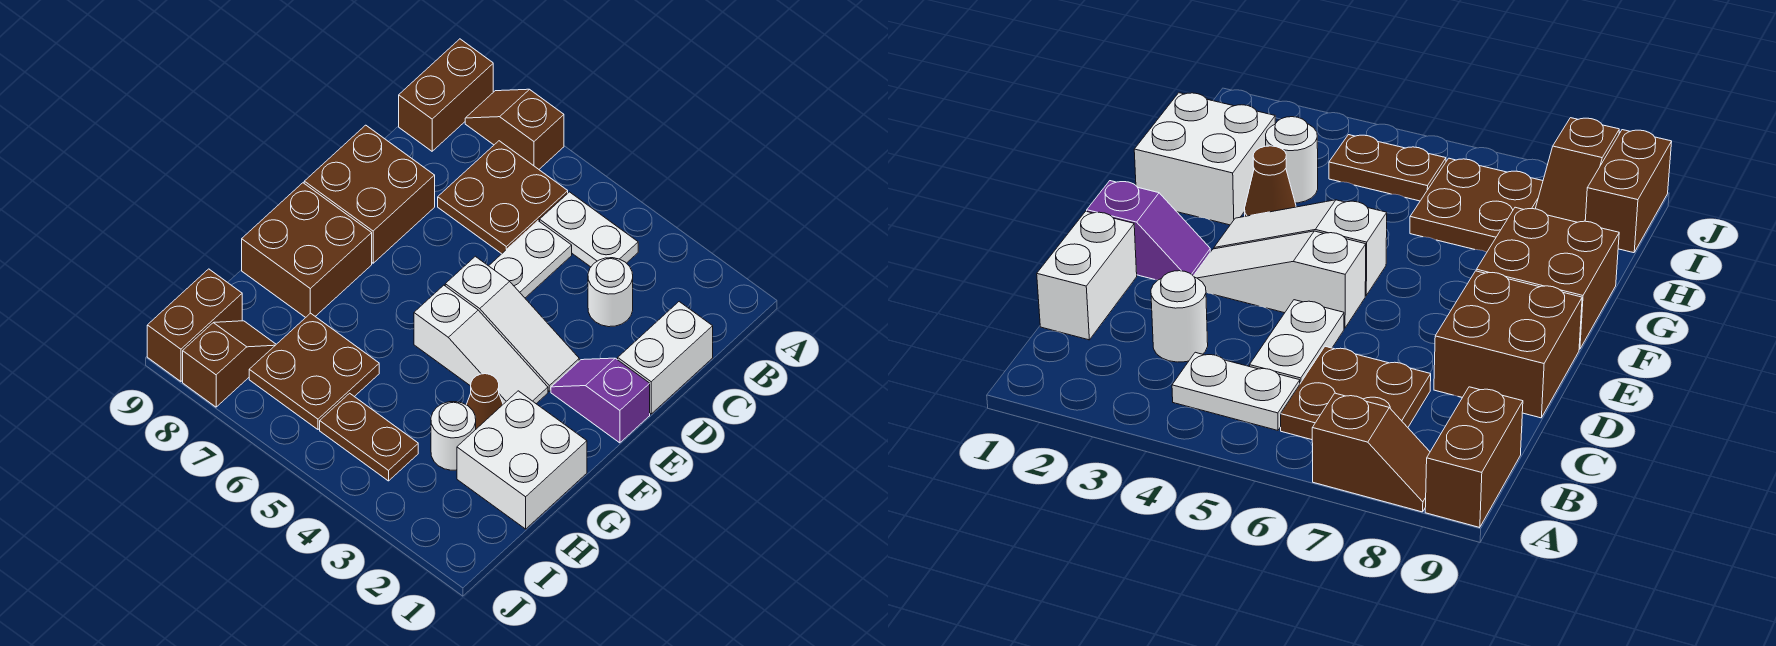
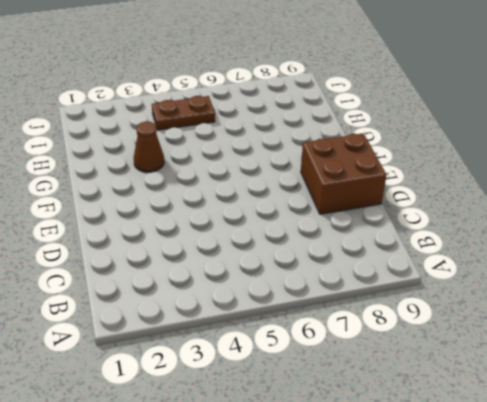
none -> brown slope A7:A8 level 1 top 7
none -> brown brick A9:B9 level 1
none -> white plate B4:B5 level 1

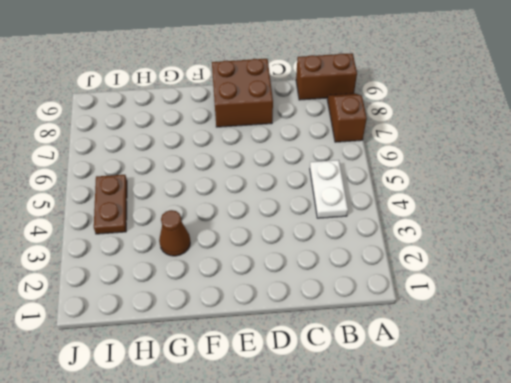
none -> brown plate B6:C7 level 1
none -> white brick C1:D1 level 1
none -> white round brick C3 level 1

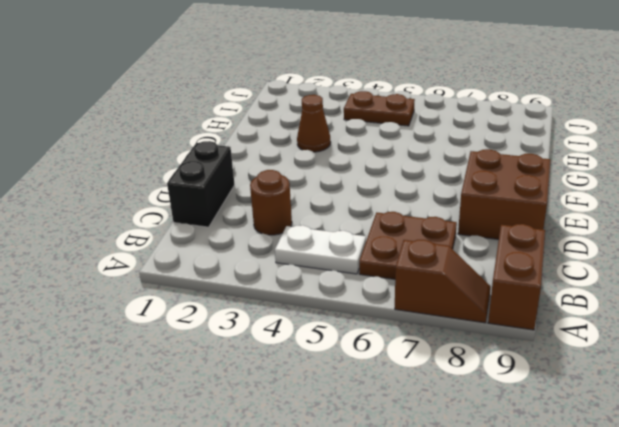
black brick C1:D1 level 1 -> white brick C1:D1 level 1
brown round brick C3 level 1 -> white round brick C3 level 1
none -> white plate C5:D5 level 1
none -> purple slope E1:E2 level 1 top 1
none -> white slope E3:E5 level 1 top 5

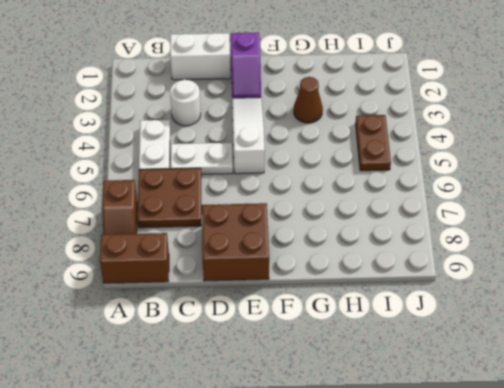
none -> white slope F3:F5 level 1 top 5
none -> brown brick F8:G9 level 1
none -> white brick G1:H2 level 1

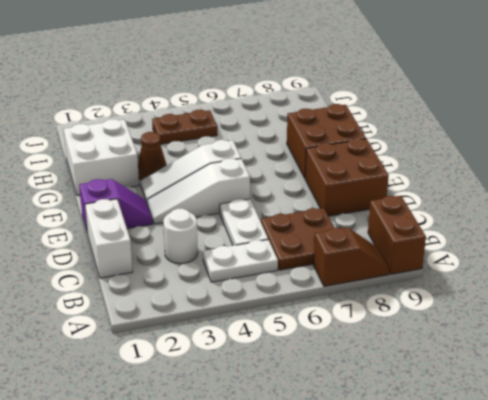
none -> white round brick H3 level 1
none -> brown plate H6:I7 level 1
none -> brown slope I8:J8 level 1 top J

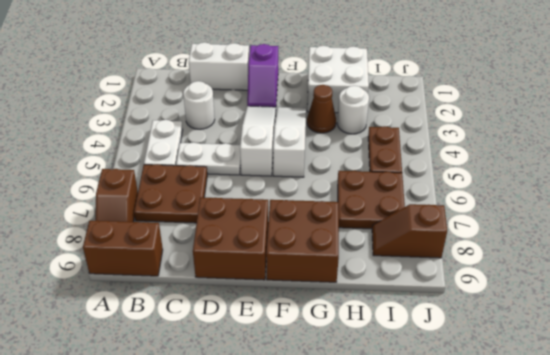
none -> brown brick I9:J9 level 1

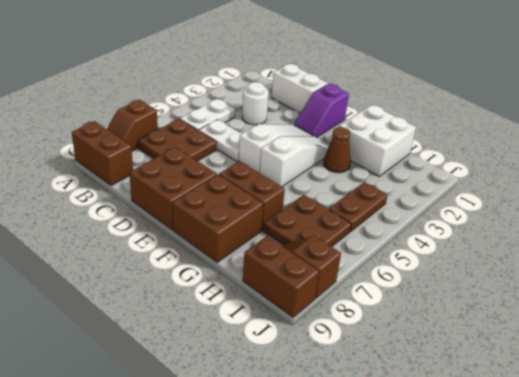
brown brick F7:G7 level 1 -> none
none -> white round brick H3 level 1

